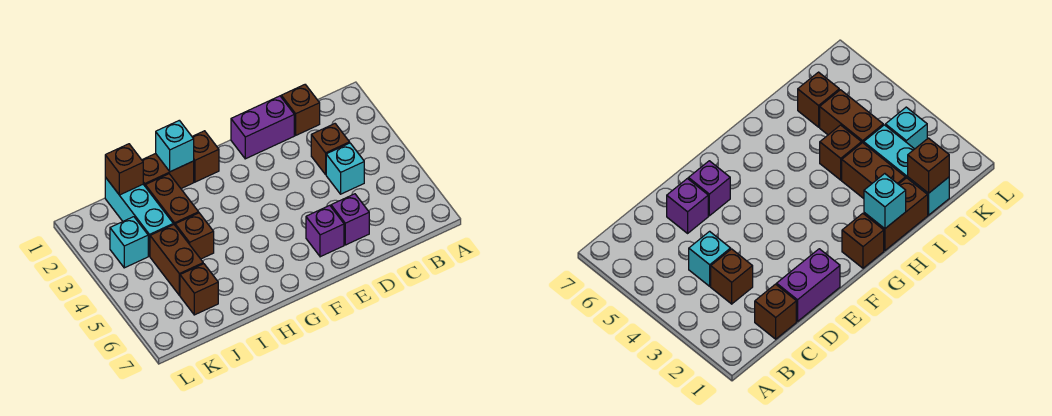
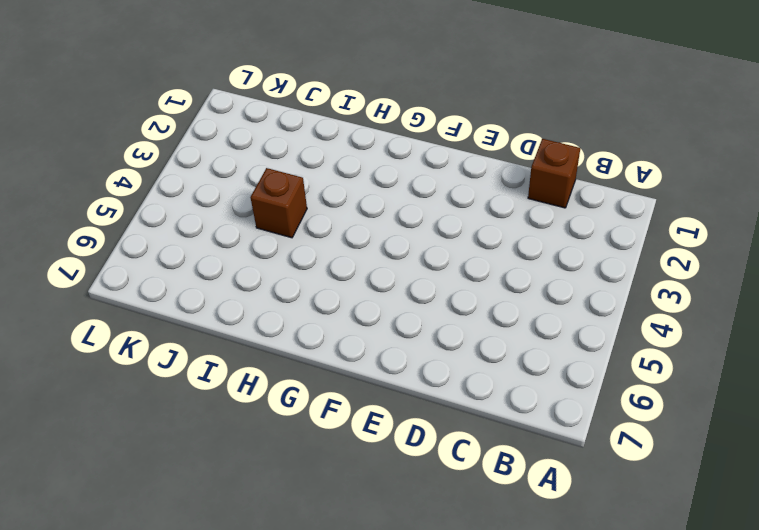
none -> brown brick C3 level 1
none -> cyan brick C4 level 1
none -> purple brick D1:E1 level 1

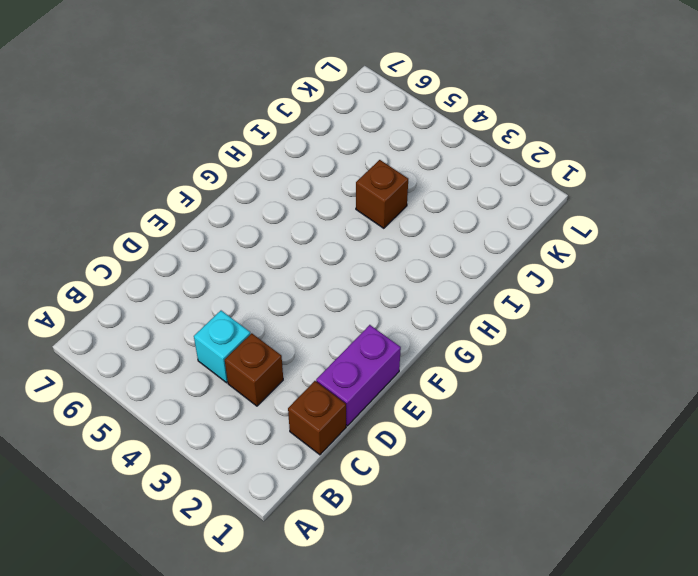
none -> purple brick D6 level 1
none -> purple brick E6 level 1
none -> brown brick G1 level 1

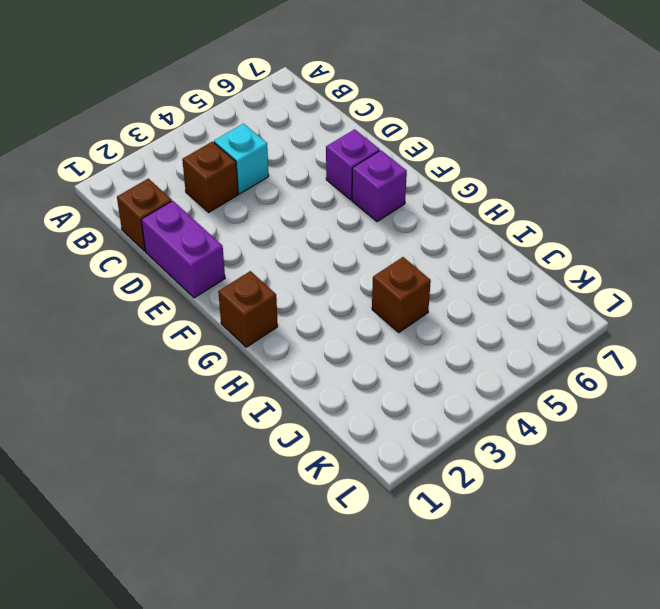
purple brick F6 level 1 -> purple brick D6 level 1
none -> brown brick H1:I1 level 1
none -> brown brick I2:I3 level 1
none -> cyan brick J1:J3 level 1

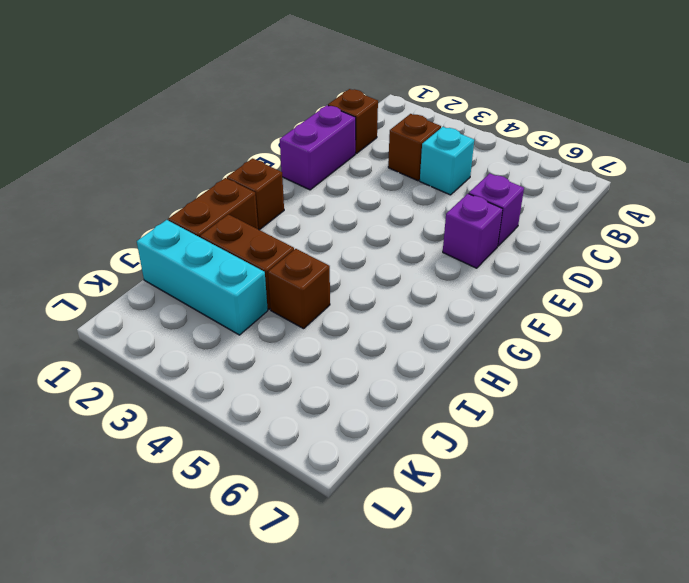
none -> brown brick J4:J5 level 1
none -> brown brick J6 level 1
none -> cyan brick K3 level 1

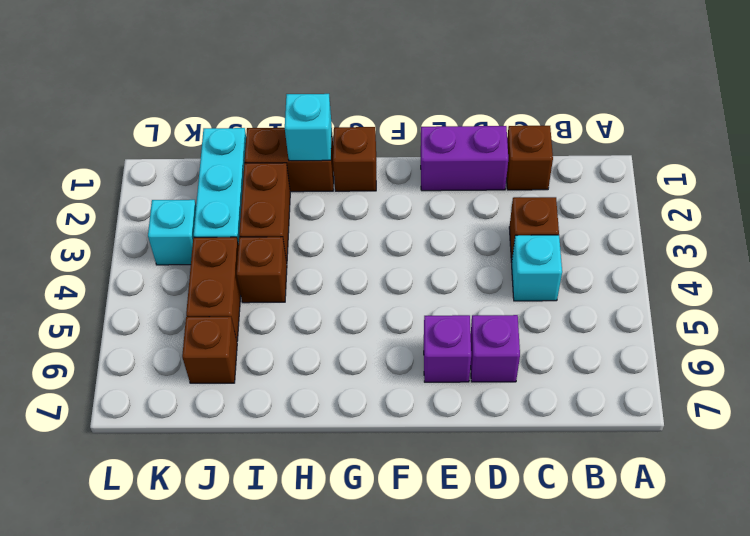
none -> brown brick J1 level 2

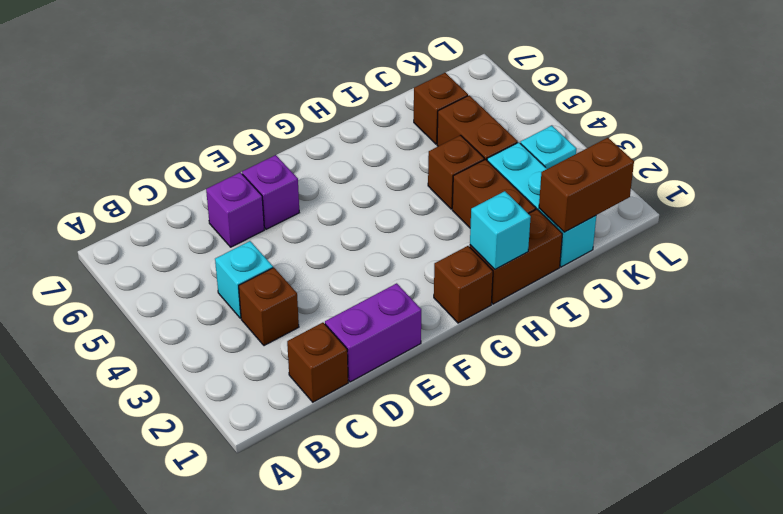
brown brick J1:K1 level 2 -> brown brick J1 level 2

